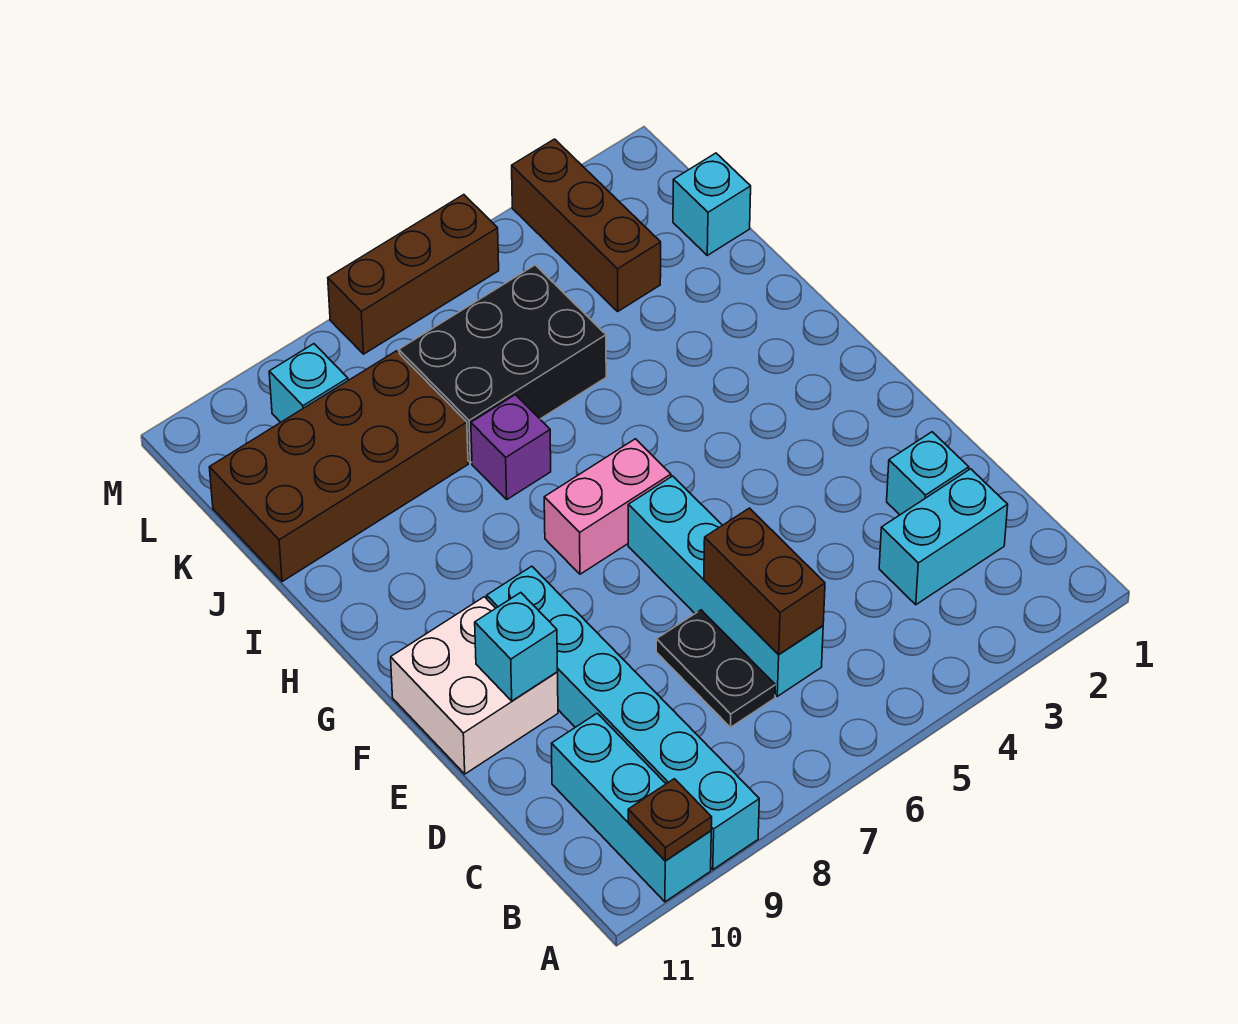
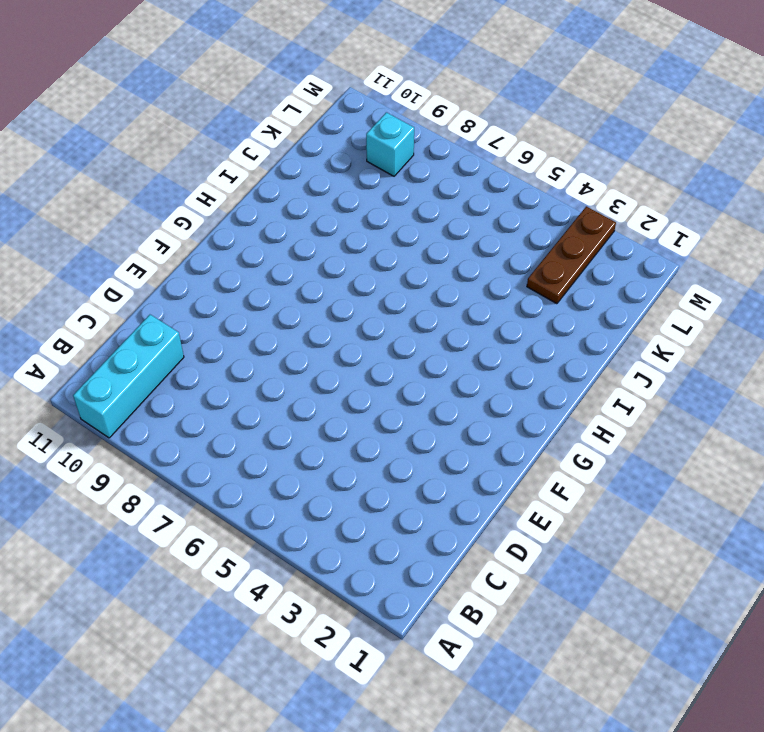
brown plate K3:M3 level 1 -> brown brick K3:M3 level 1
none -> cyan brick A9:F9 level 1
none -> cyan brick C2:C3 level 1
none -> cyan brick C6:F6 level 1

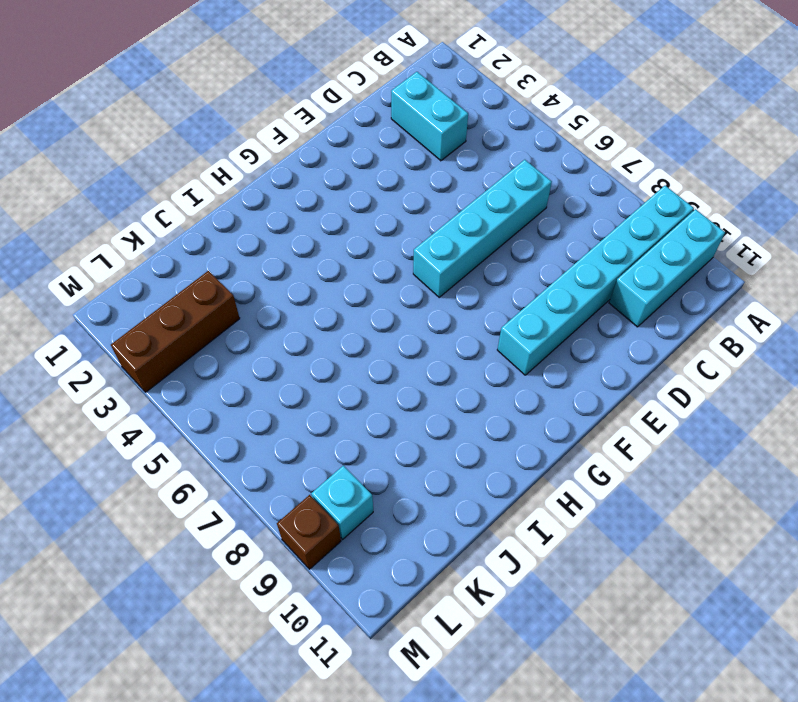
brown brick M9 level 1 -> none
none -> black plate C7:D7 level 1
none -> cyan brick D2 level 1
none -> white brick E10:F11 level 1

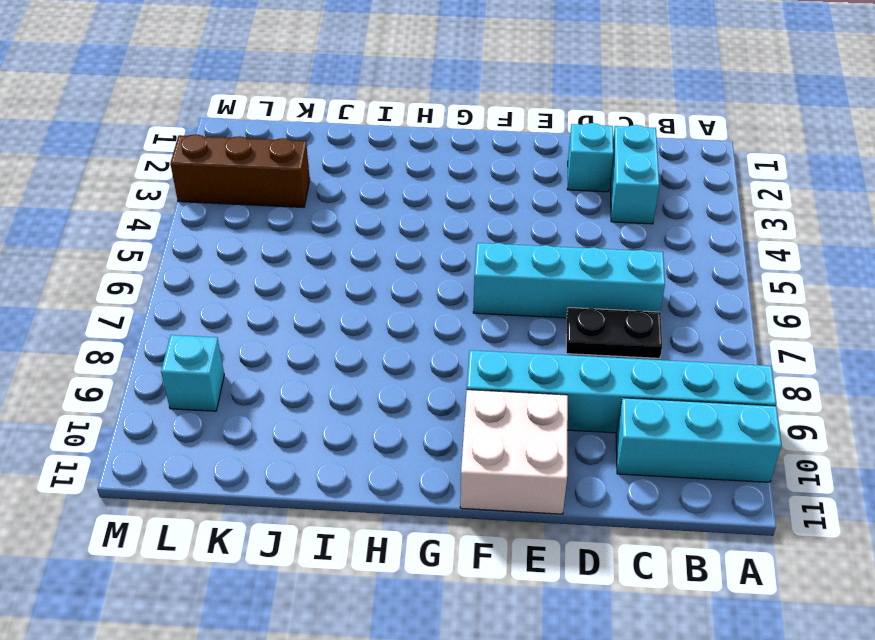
none -> pink brick G6:G7 level 1
none -> purple brick I7 level 1
none -> black brick J5:K7 level 1

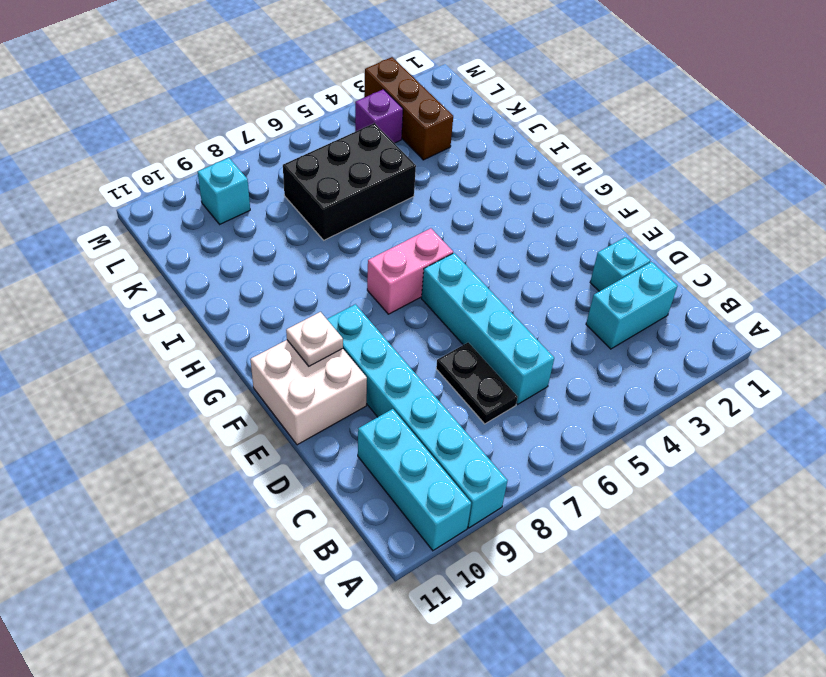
white plate F10 level 2 -> none
purple brick L4 level 1 -> purple brick I7 level 1
none -> brown brick J8:K11 level 1
none -> cyan brick K1 level 1
none -> brown brick M5:M7 level 1

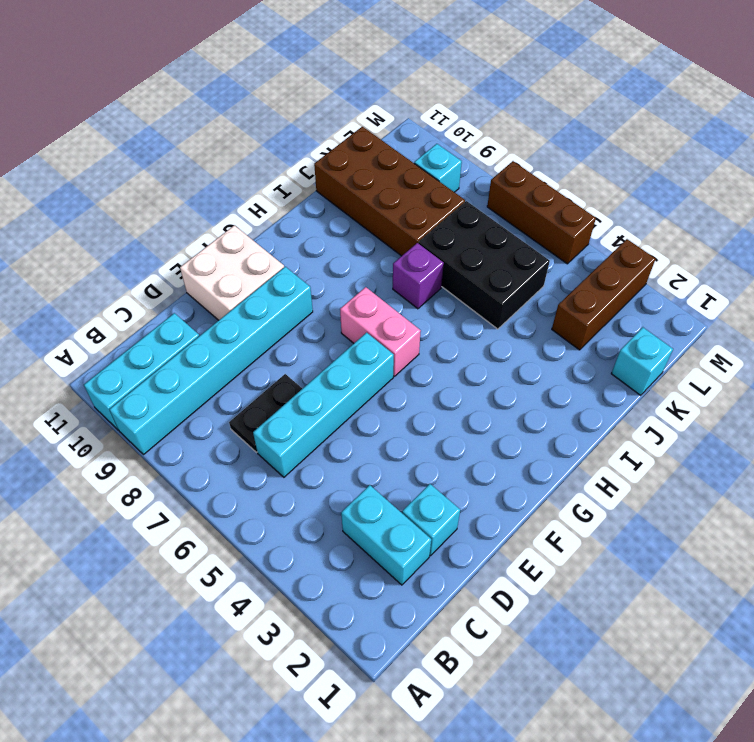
none -> brown plate A10 level 2
none -> brown brick C6:D6 level 2
none -> cyan brick E10 level 2

